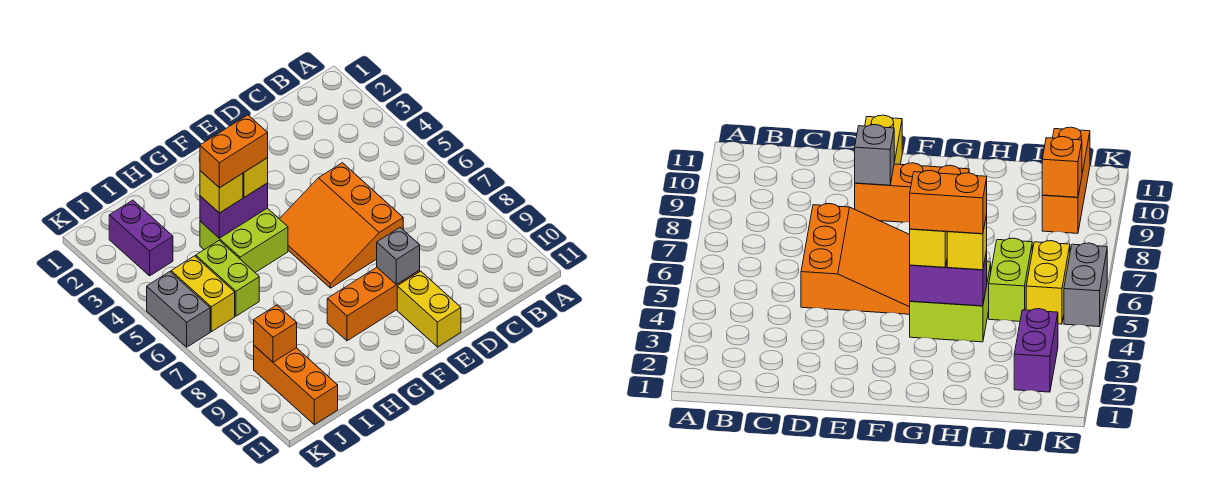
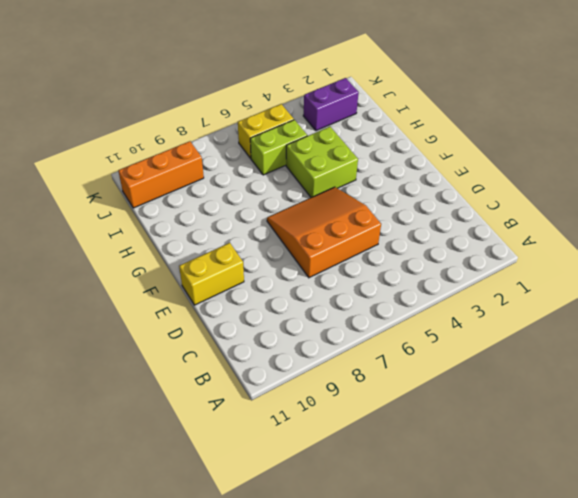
none -> orange brick E9:G9 level 1
none -> grey brick K5:K6 level 1
none -> grey brick E9 level 2

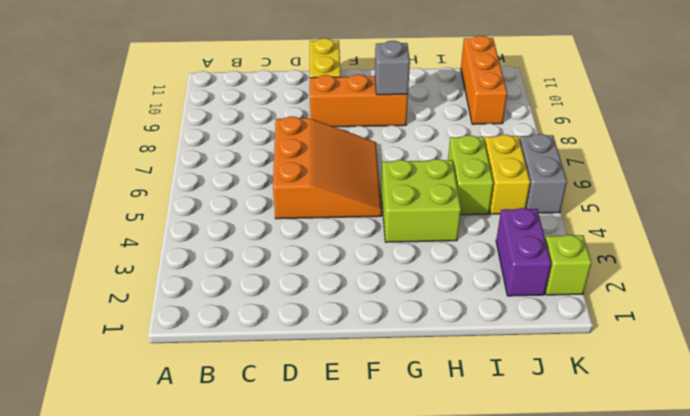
grey brick G9 level 2 -> grey brick E9 level 2
lime brick K2 level 1 -> none
none -> purple brick G4:H4 level 2
none -> orange brick J9 level 2
none -> yellow brick G4 level 3

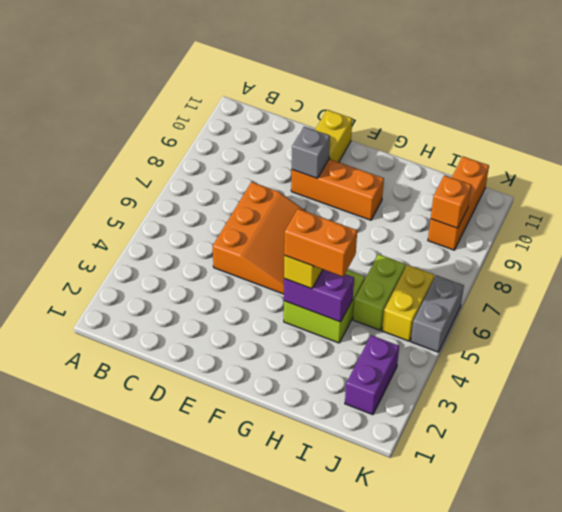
none -> yellow brick H4 level 3

